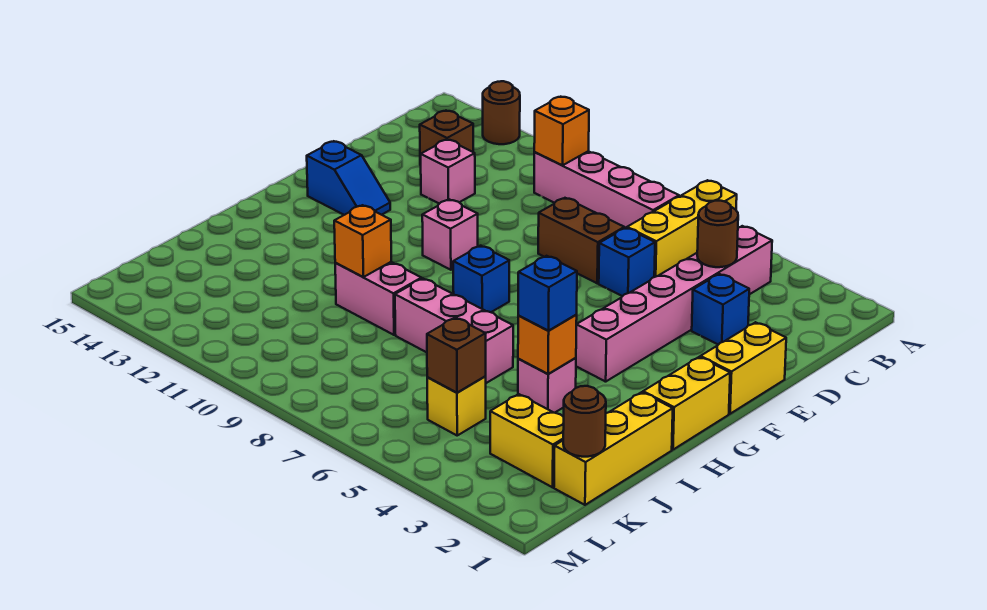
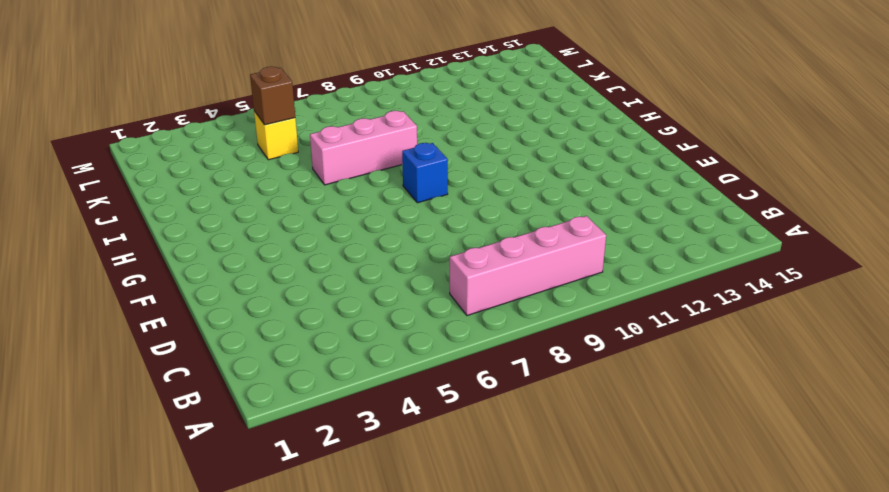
none -> yellow brick A6:C6 level 1
none -> brown round brick A13 level 1
none -> pink brick B4:G4 level 1

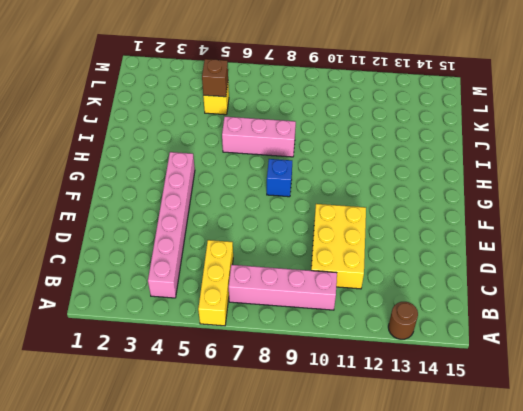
yellow brick C10:E11 level 1 -> none
none -> brown brick C13 level 1
none -> blue brick D3 level 1
none -> blue brick D6 level 1

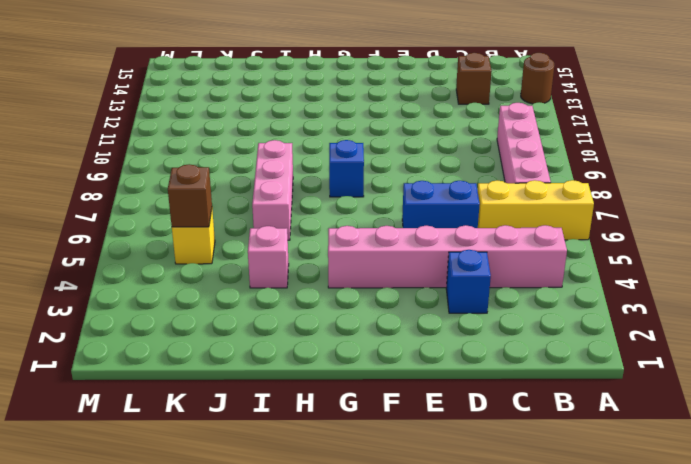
blue brick D6:E6 level 1 -> blue brick D6 level 1
none -> brown brick D7:D8 level 1
none -> pink brick D12 level 1
none -> yellow brick E1:F1 level 1

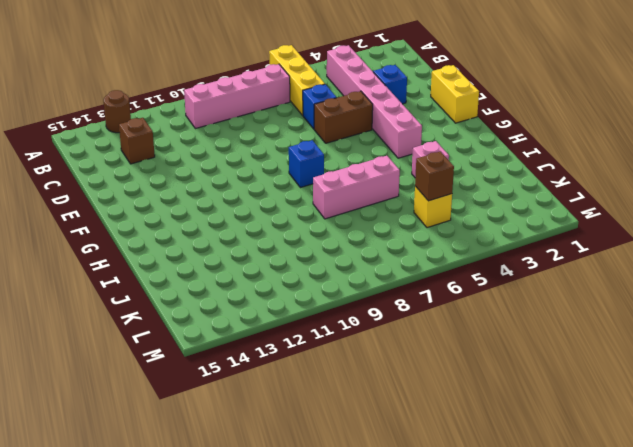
brown brick E5:E6 level 1 -> brown brick D7:D8 level 1
none -> pink brick D12 level 1
none -> pink brick F10 level 1
none -> blue slope F13:F14 level 1 top 14

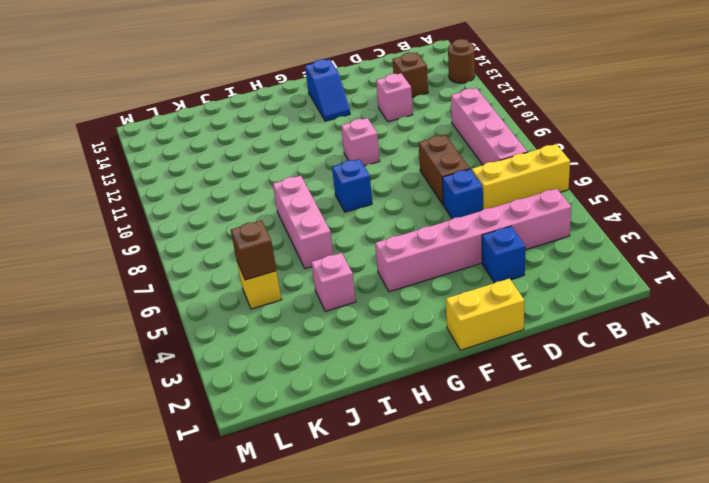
none -> yellow brick G1:H1 level 1
none -> yellow brick I1:K1 level 1
none -> pink brick I9:I10 level 1

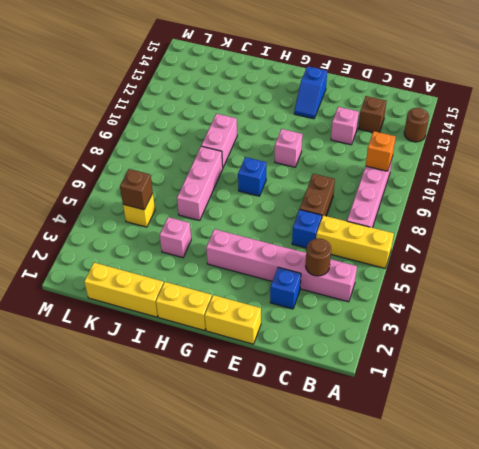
none -> yellow brick K2:K3 level 1
none -> orange brick I4 level 2
none -> orange brick I10 level 2

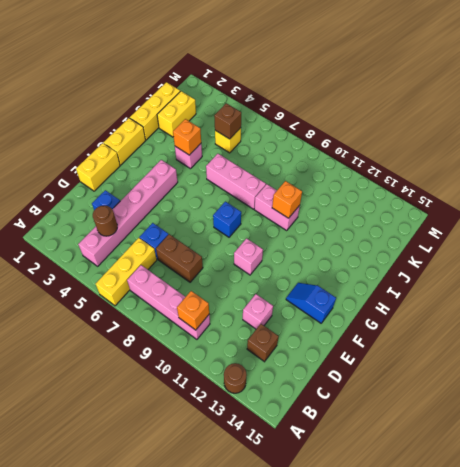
yellow brick J2:K2 level 1 -> yellow brick K2:K3 level 1
none -> brown round brick K1 level 2
none -> blue brick I4 level 3

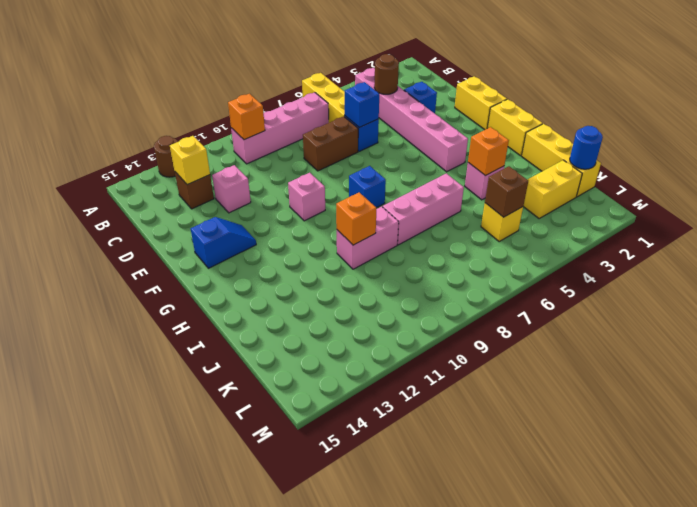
yellow brick C13 level 2 -> none
blue brick D6 level 2 -> blue brick I4 level 3
blue round brick K1 level 2 -> brown round brick K1 level 2

